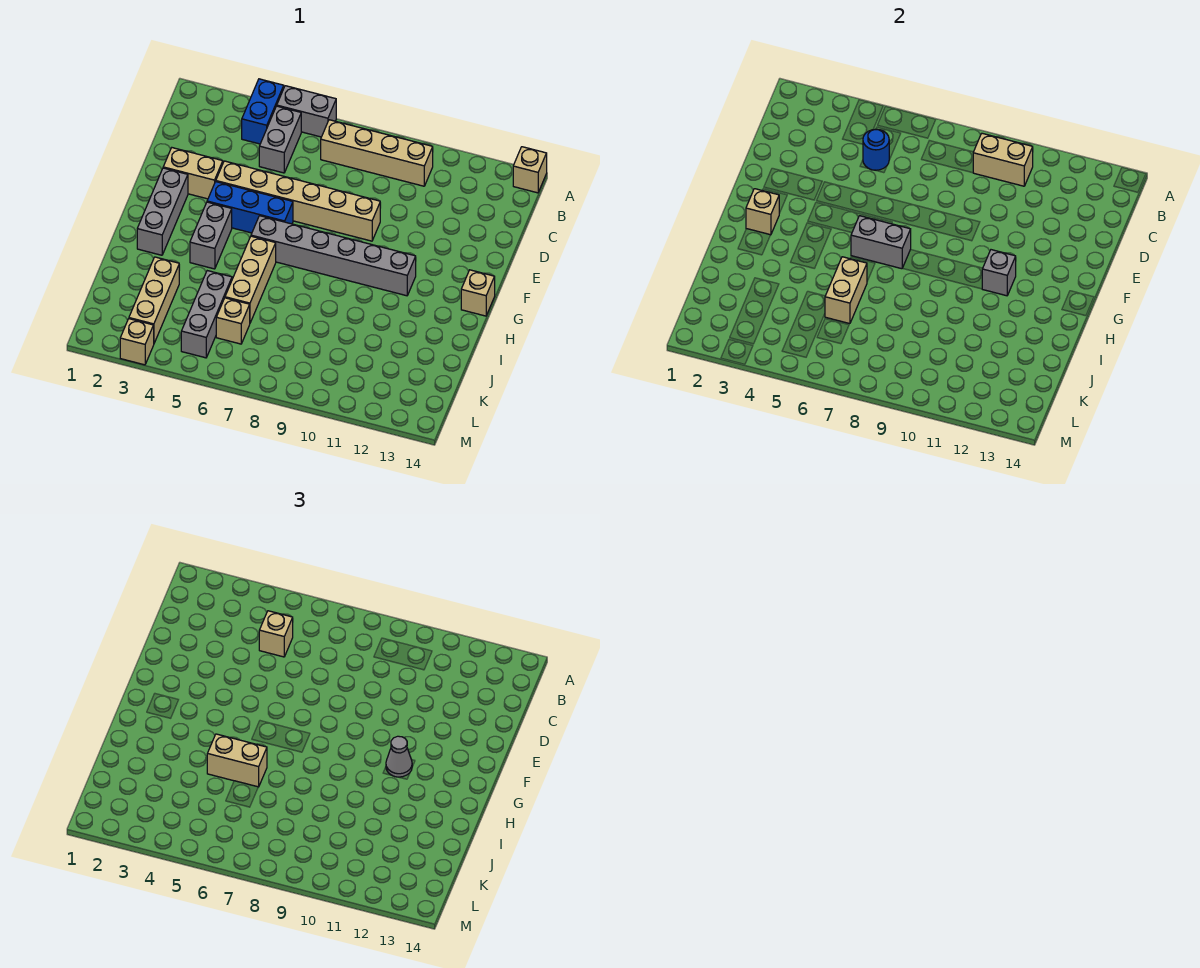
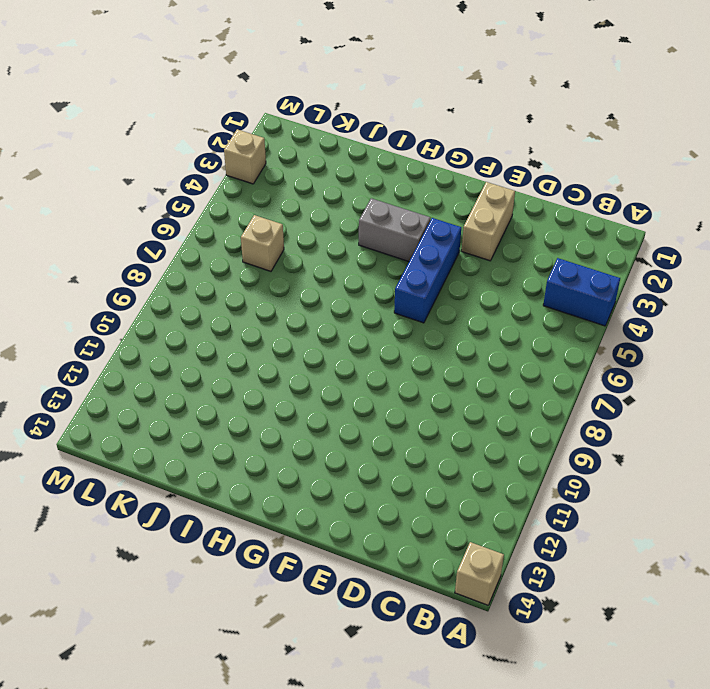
none -> grey brick A5:A6 level 1
none -> grey brick B5:C5 level 1
none -> tan brick B7:B10 level 1

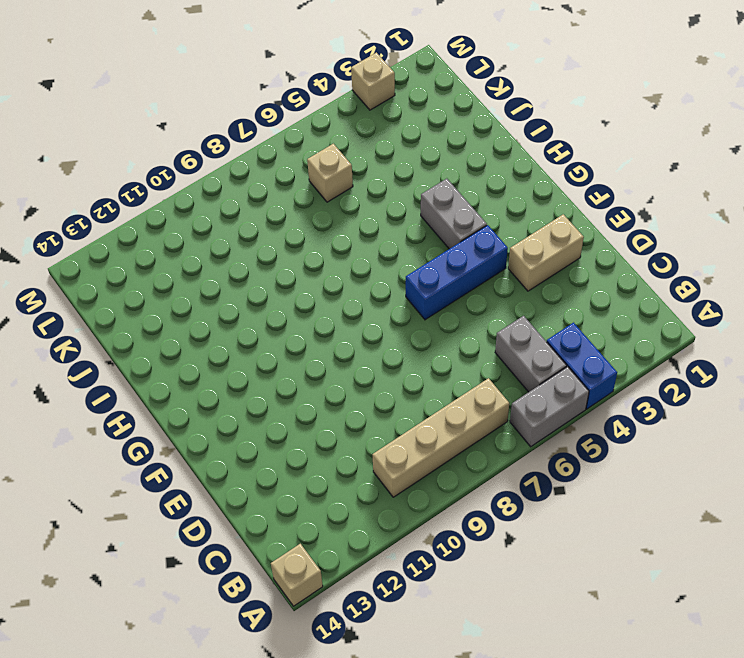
none -> tan brick E4:E9 level 1
none -> grey brick F2:H2 level 1
none -> grey brick G6:G11 level 1

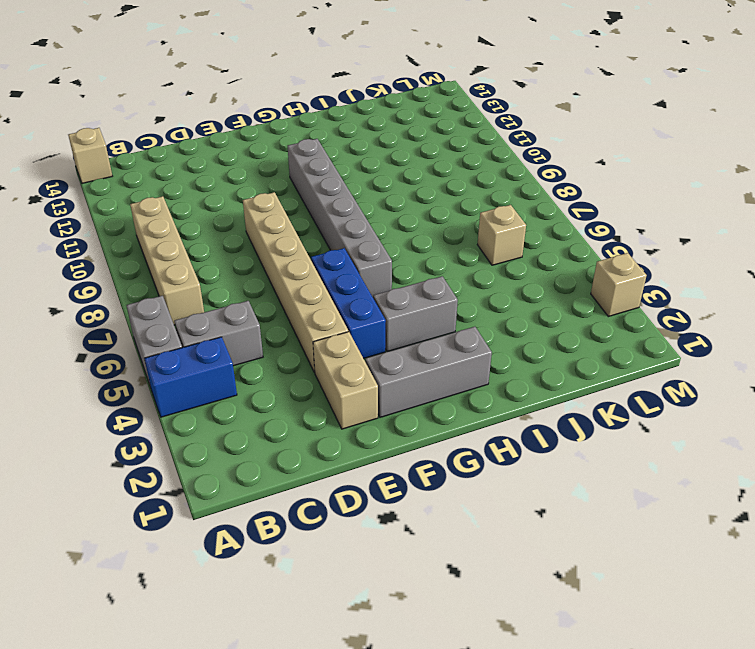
none -> tan brick G14 level 1
none -> tan brick H6:J6 level 1
none -> tan brick J3:L3 level 1

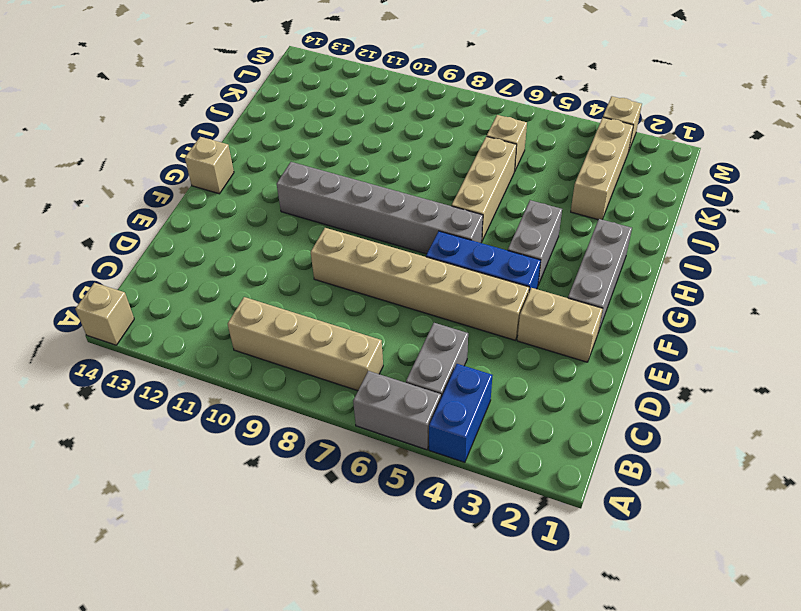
none -> grey brick J5:L5 level 1
none -> tan brick B9:B10 level 2
none -> blue round brick C5 level 2

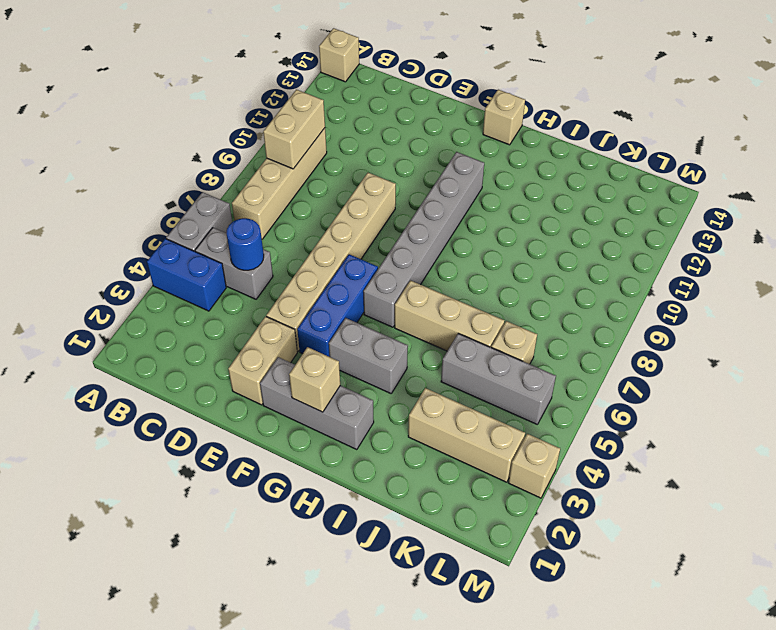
none -> grey brick G6:G7 level 2
none -> grey brick G11 level 2
none -> tan brick I6:J6 level 2

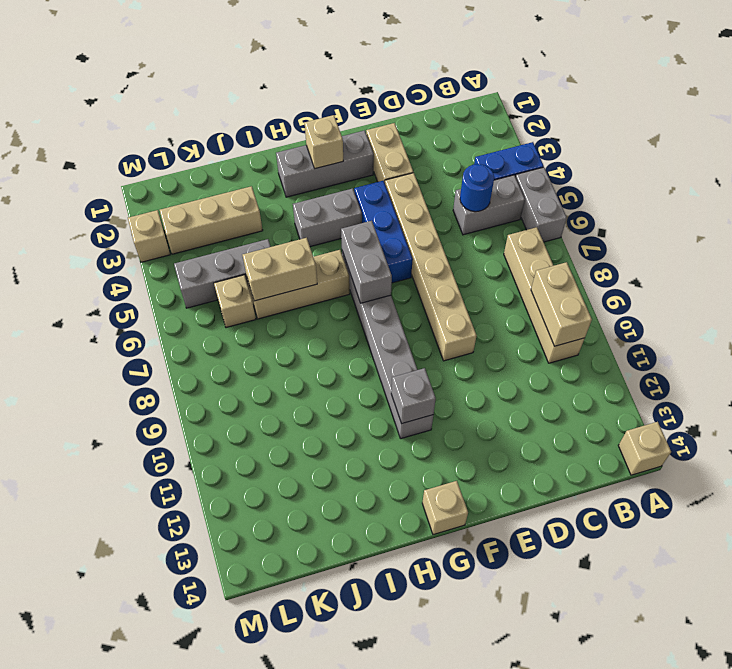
none -> tan brick C5 level 3
none -> grey cone G11 level 3
none -> tan brick I5:I6 level 3

